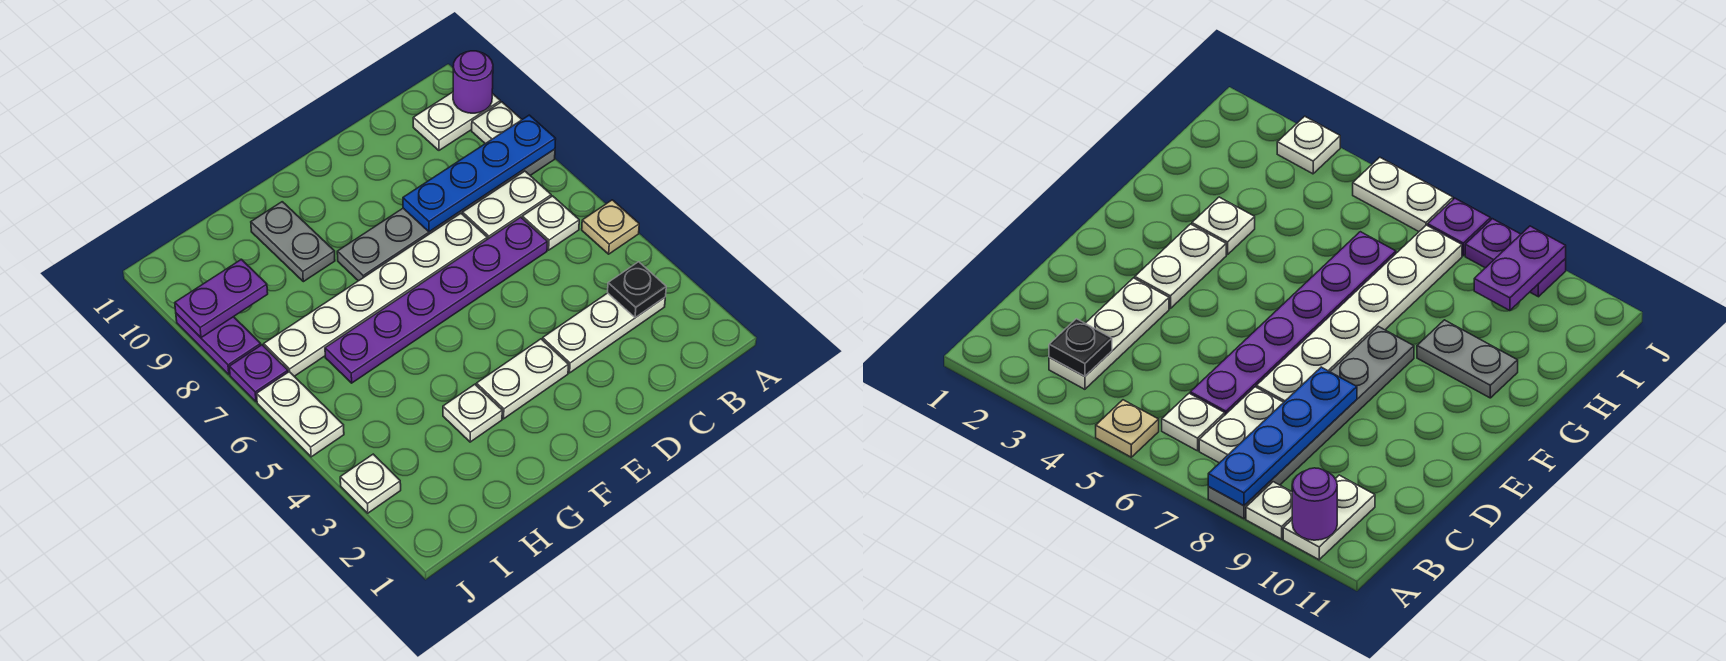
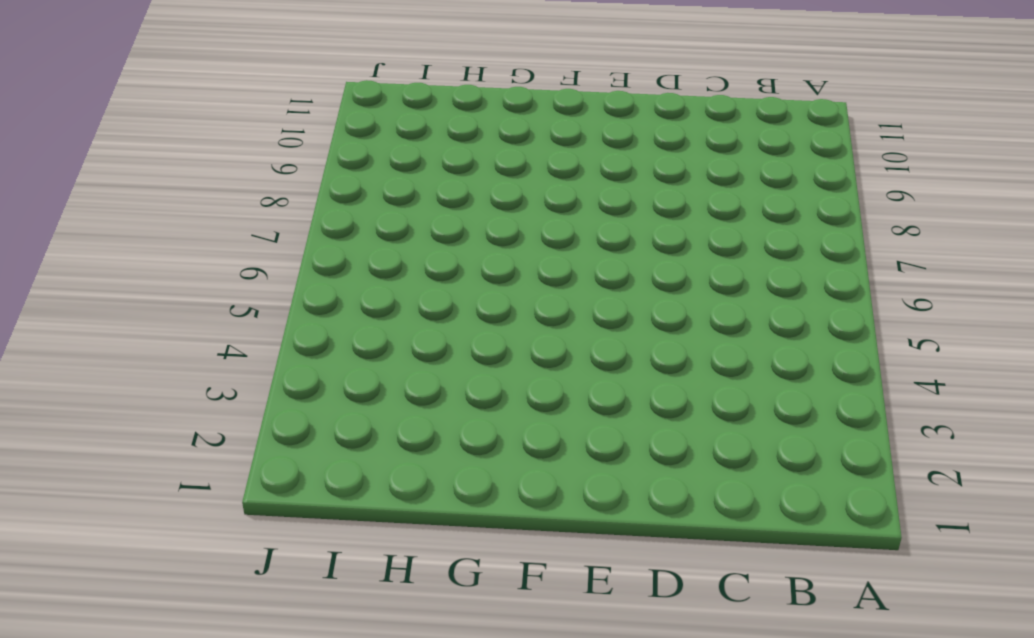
none -> tan plate A5 level 1
none -> grey plate A8:F8 level 1
none -> white plate A9 level 1

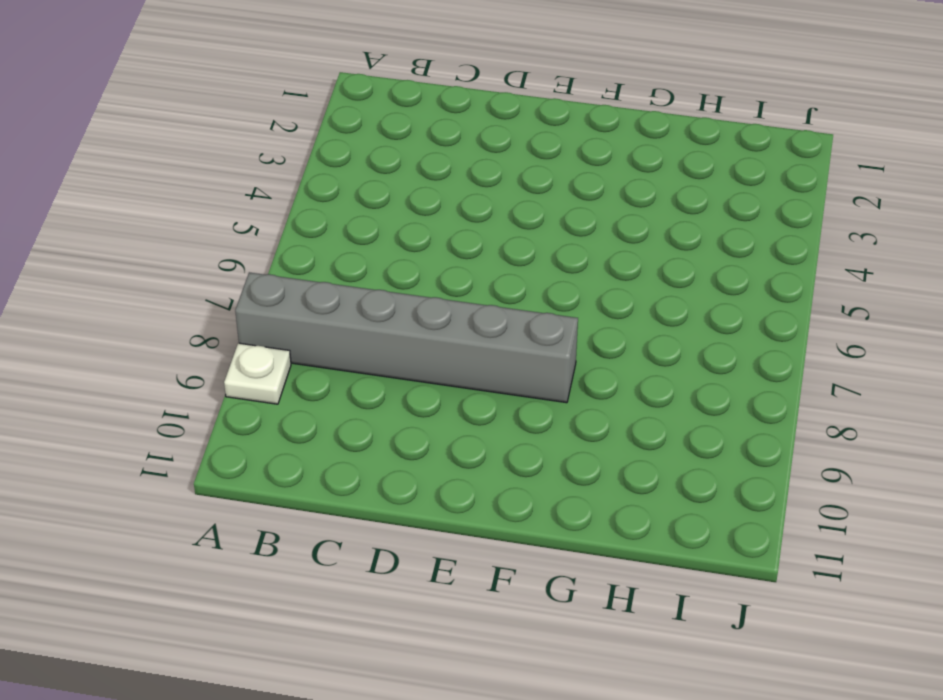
grey brick A8:F8 level 1 -> grey plate A8:F8 level 1
none -> tan plate A5 level 1
none -> white plate A10:B10 level 1
none -> white plate B3:D3 level 1

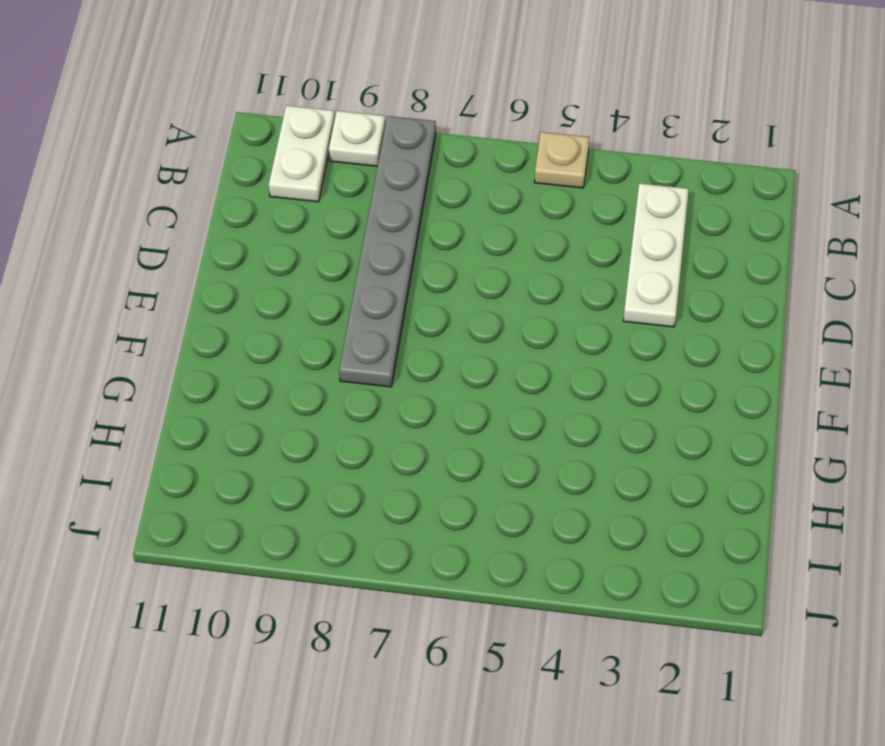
none -> white plate B6 level 1
none -> white plate B7:C7 level 1
none -> purple plate C6:H6 level 1

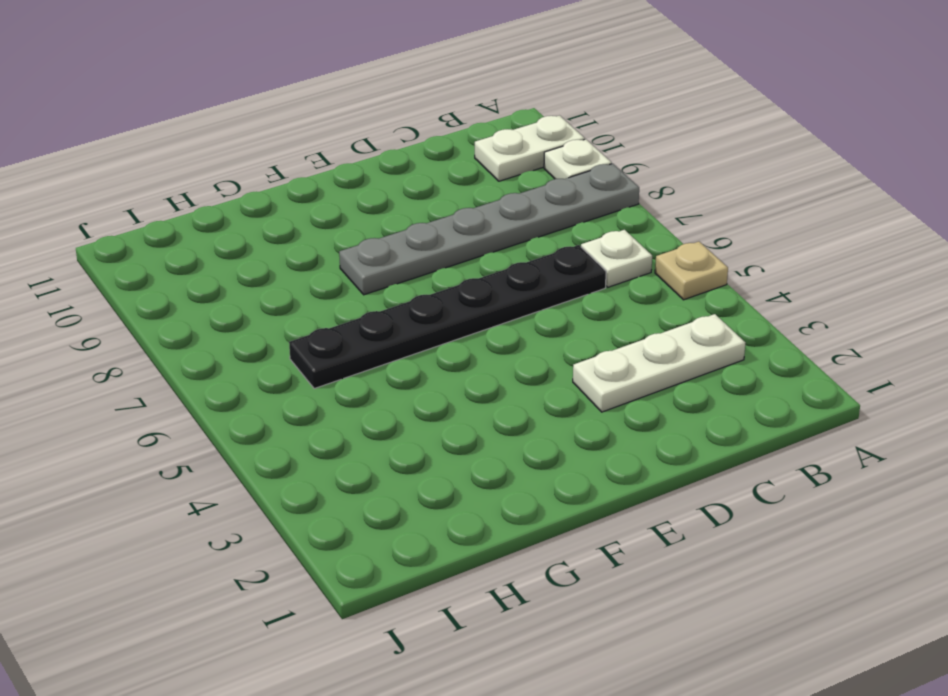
black plate C6:H6 level 1 -> purple plate C6:H6 level 1
none -> white plate B7:C7 level 1
none -> white plate D7:I7 level 1
none -> white plate E3:F3 level 1

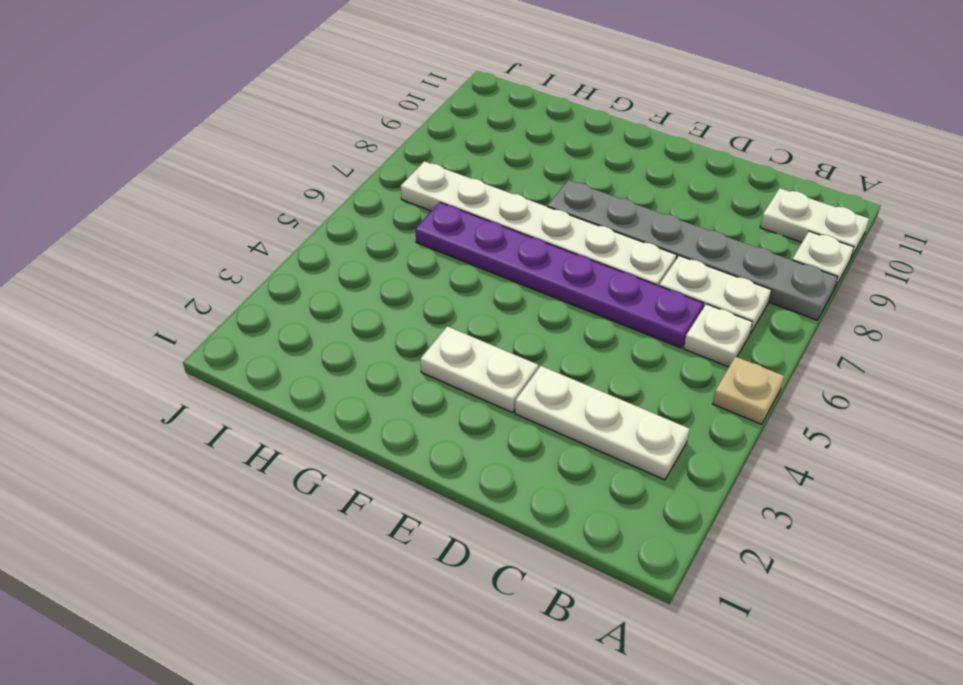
none -> white plate G3 level 1
none -> grey plate G9:G10 level 1
none -> white plate J3 level 1

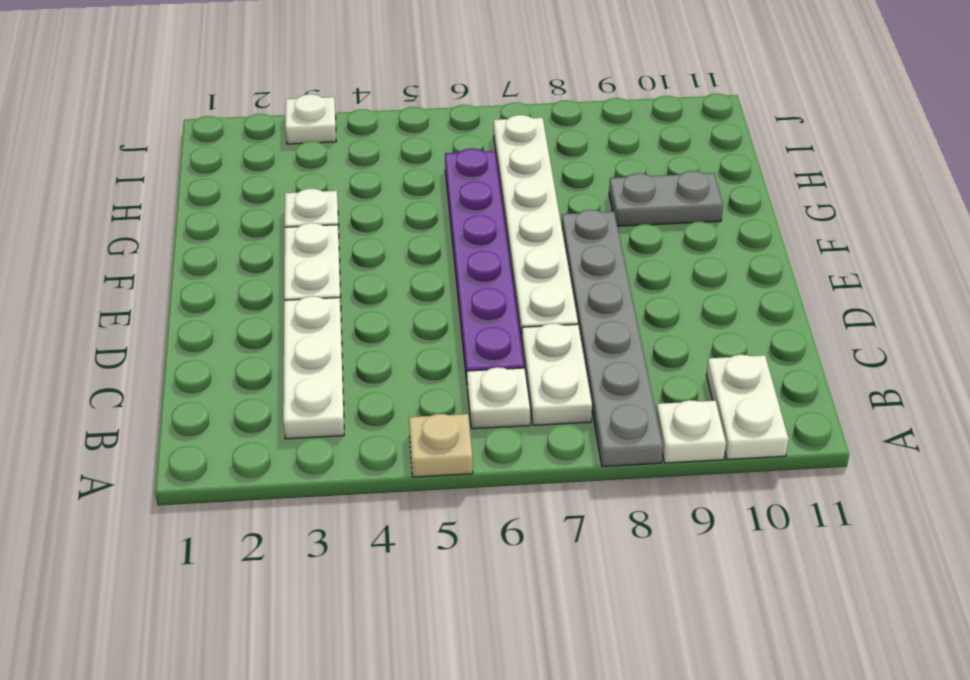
none -> white plate J5:J6 level 1
none -> purple plate J7 level 1
none -> purple plate J8:J9 level 1

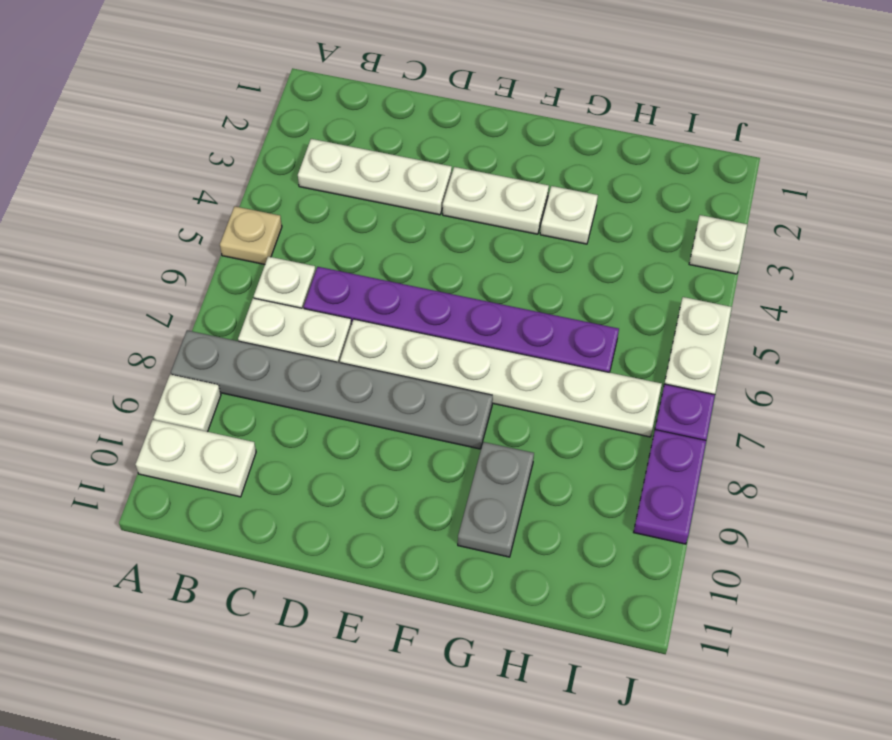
none -> blue plate A8:D8 level 2
none -> purple round brick A10 level 2
none -> black plate B3 level 2

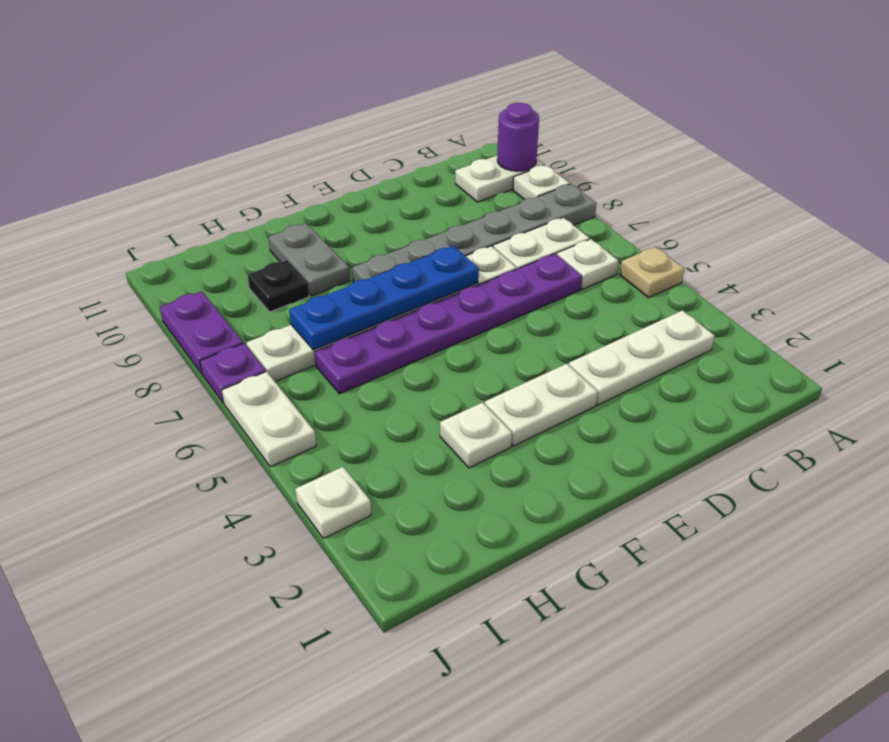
blue plate E7:H7 level 2 -> blue plate A8:D8 level 2
black plate H9 level 1 -> black plate B3 level 2
none -> purple plate I9:J9 level 2

